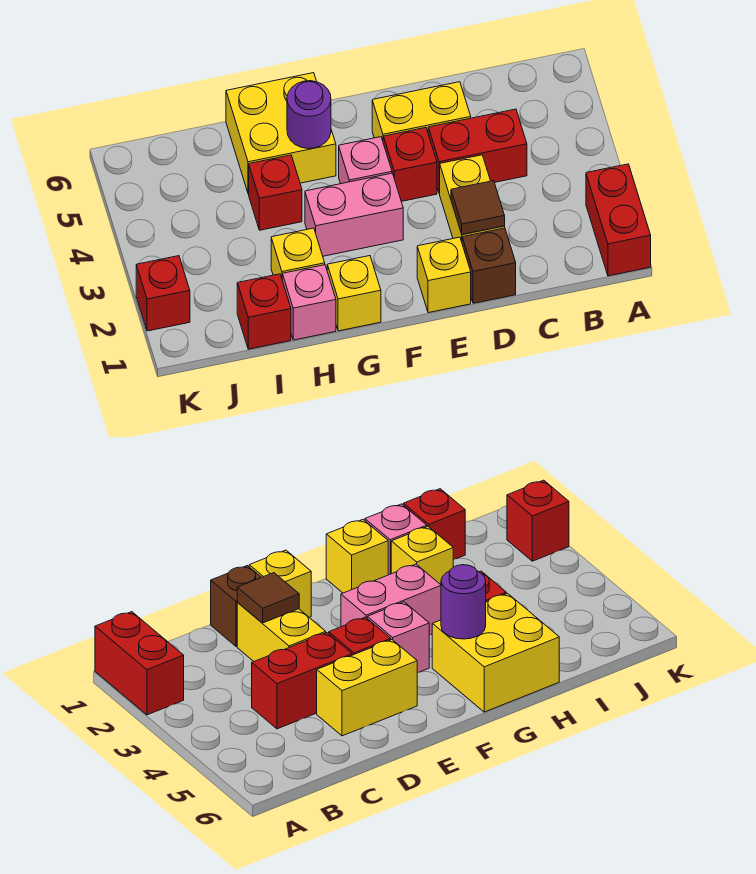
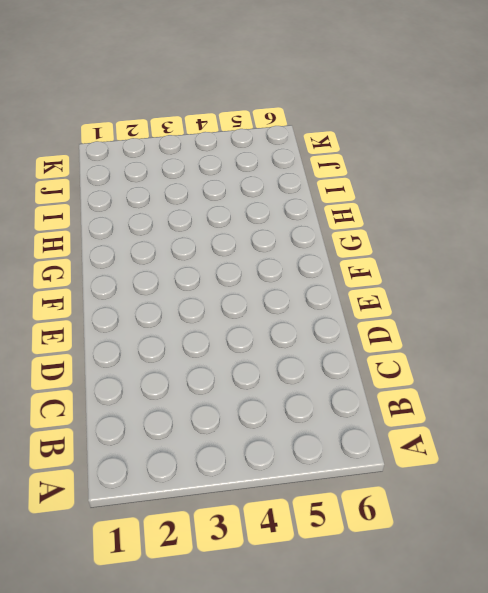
none -> red brick A1:A2 level 1
none -> red brick C4:D4 level 1
none -> brown brick D1 level 1

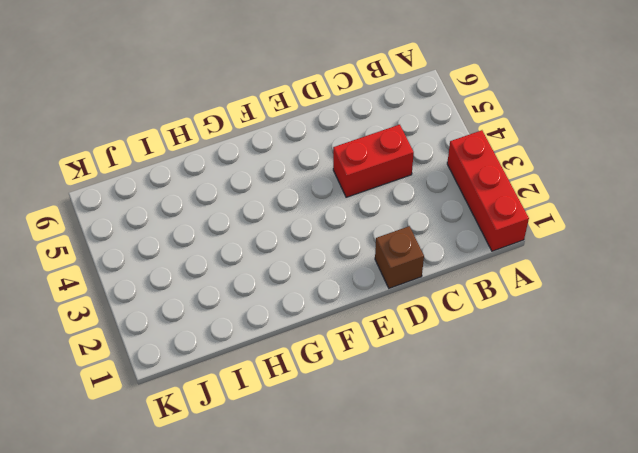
red brick A1:A3 level 1 -> red brick A1:A2 level 1
none -> yellow brick D2:D3 level 1
none -> yellow brick D5:E5 level 1
none -> yellow brick E1 level 1

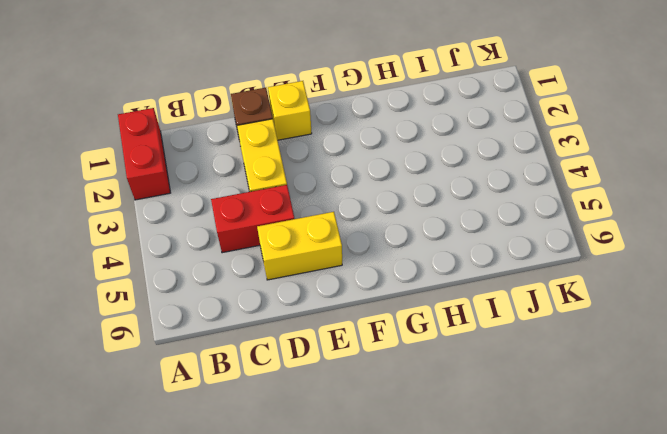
none -> red brick E4 level 1
none -> pink brick F3:G3 level 1
none -> pink brick F4 level 1

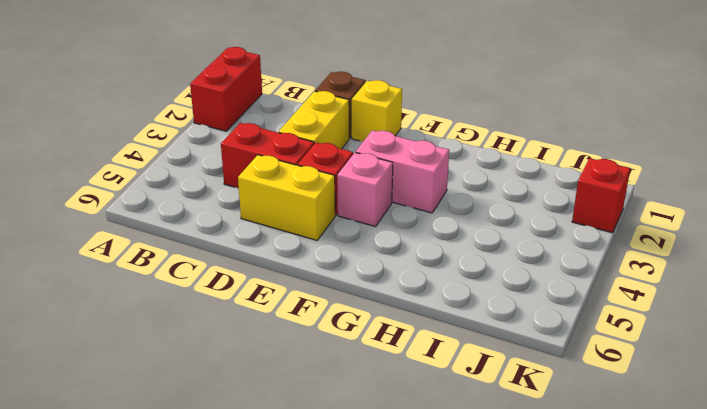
none -> yellow brick G1 level 1
none -> yellow brick G5:H6 level 1
none -> pink brick H1 level 1

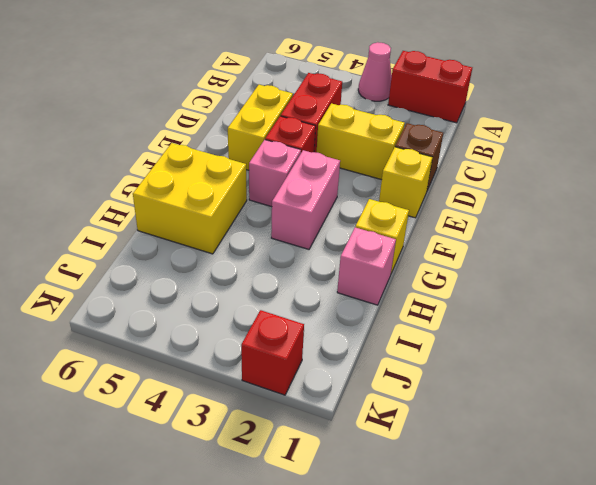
pink cone A3 level 1 -> none
none -> yellow brick H2 level 1
none -> red brick H4 level 1
none -> red brick I1 level 1

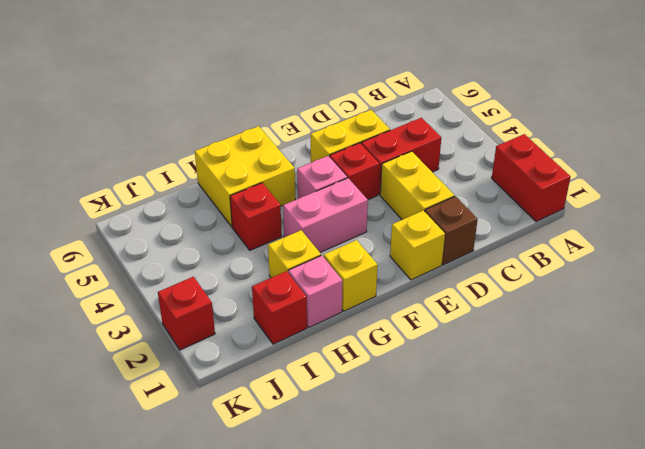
none -> brown tile D2 level 2
none -> purple round brick G5 level 2

